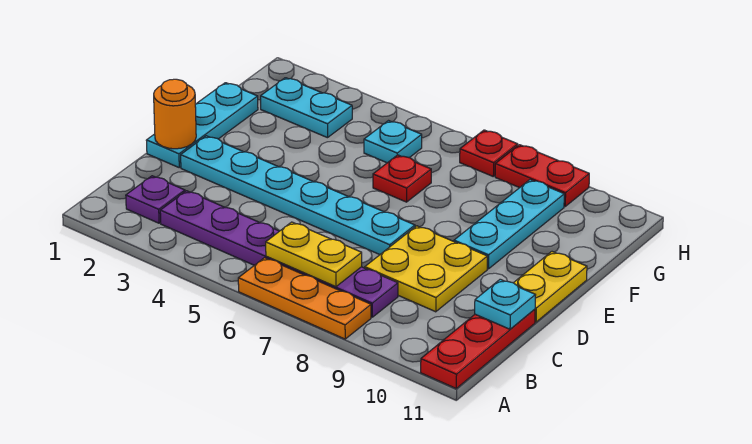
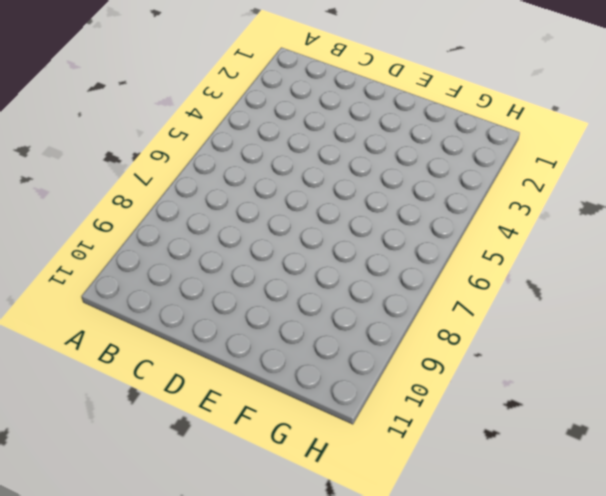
none -> orange plate A6:A8 level 1
none -> red plate A11:C11 level 1
none -> purple plate B2 level 1

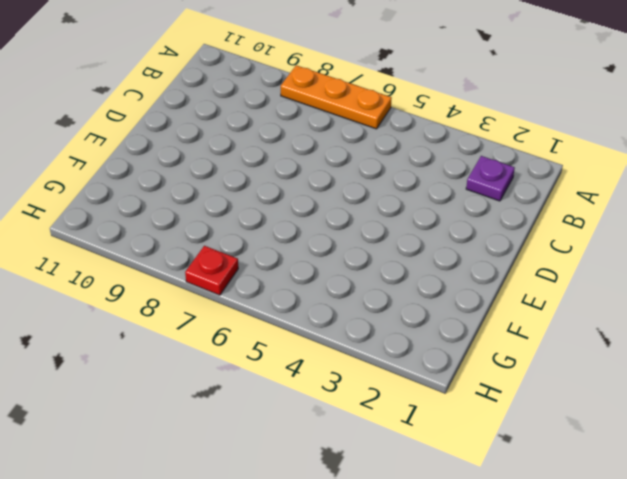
none -> red plate A11:C11 level 1
none -> purple plate B3:B8 level 1
none -> yellow plate C8:D9 level 1

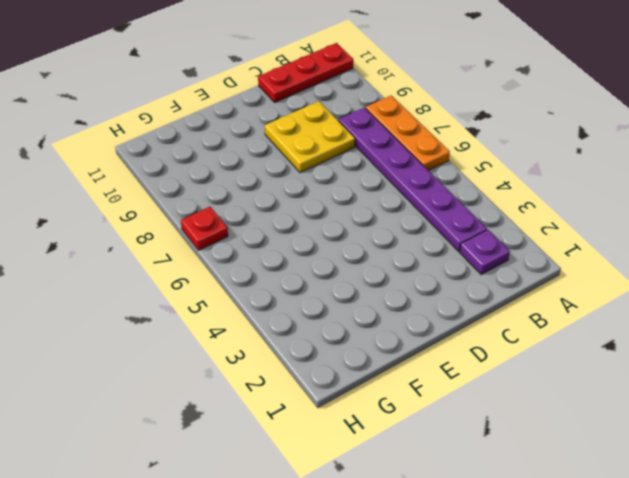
none -> cyan plate D1:F1 level 1
none -> cyan plate D2:D7 level 1
none -> yellow plate D11:E11 level 1

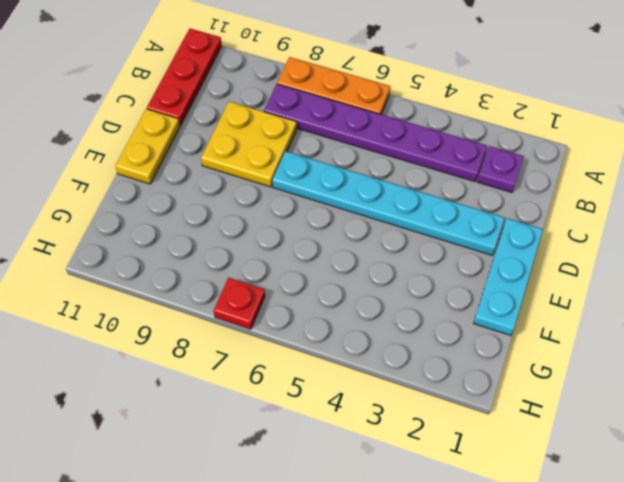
none -> cyan plate E9:G9 level 1
none -> red plate F6 level 1
none -> cyan plate G2:G3 level 1

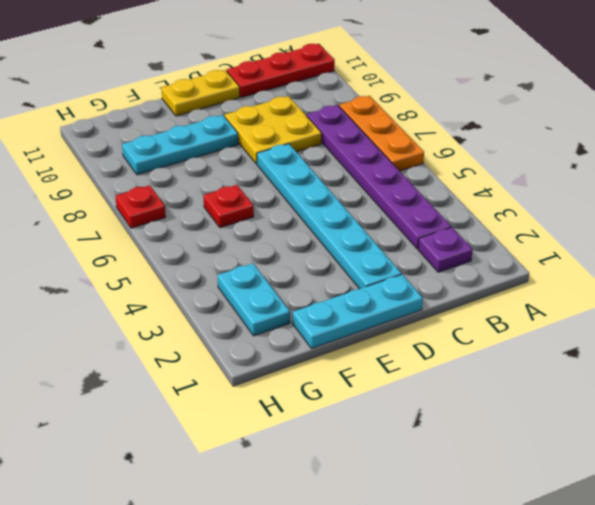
none -> cyan plate G5 level 1
none -> red plate H8:H9 level 1
none -> yellow plate B6:B7 level 2

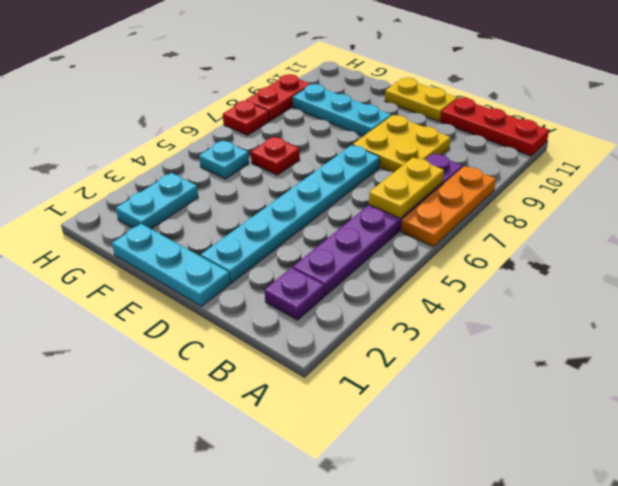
none -> cyan plate C11 level 2
none -> orange round brick D1 level 2

